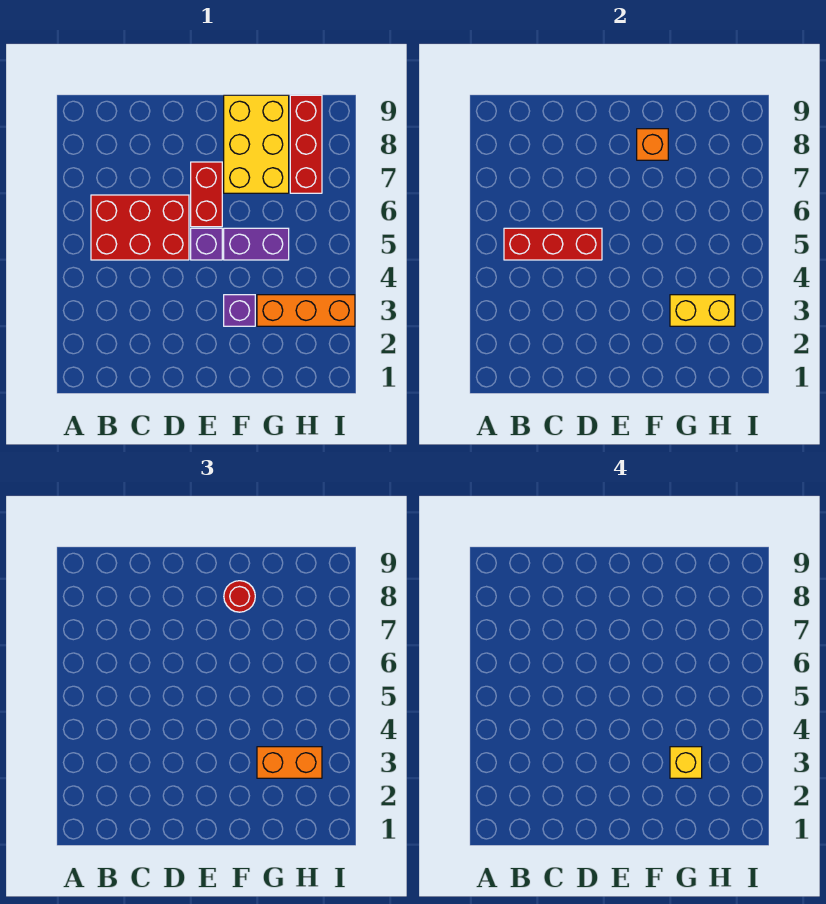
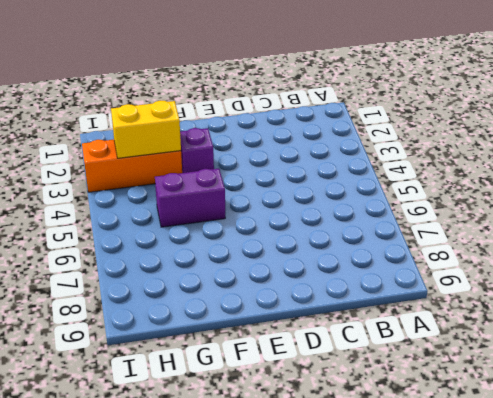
none -> red brick B5:D6 level 1
none -> purple brick E5 level 1
none -> red brick E6:E7 level 1

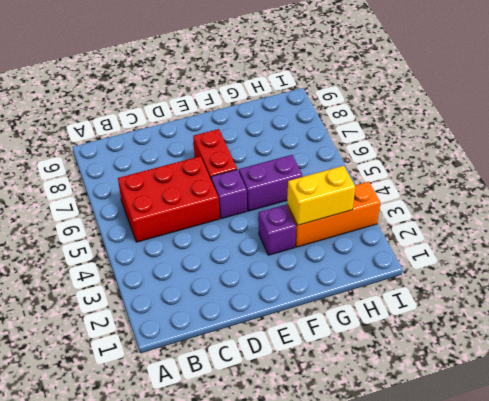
none -> yellow brick F7:G9 level 1
none -> red brick H7:H9 level 1
none -> red brick B5:D5 level 2

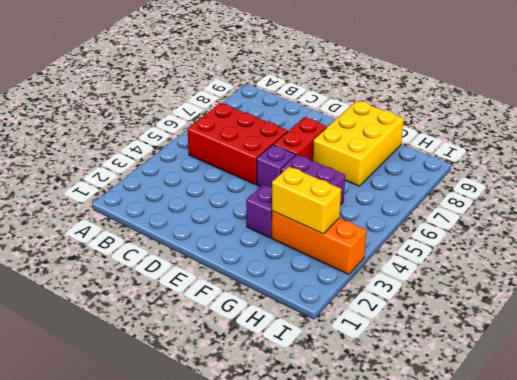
none -> red brick H7:H9 level 1
none -> red brick B5:D5 level 2
none -> orange brick F8 level 2

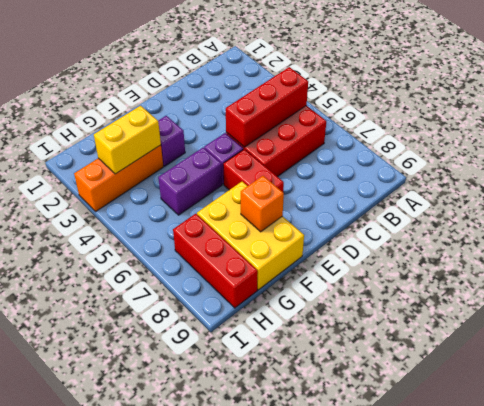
none -> red round brick F8 level 3
none -> orange brick G3:H3 level 3
none -> yellow brick G3 level 4

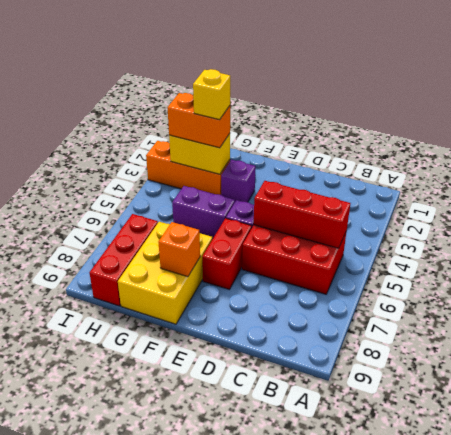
none -> red round brick F8 level 3

